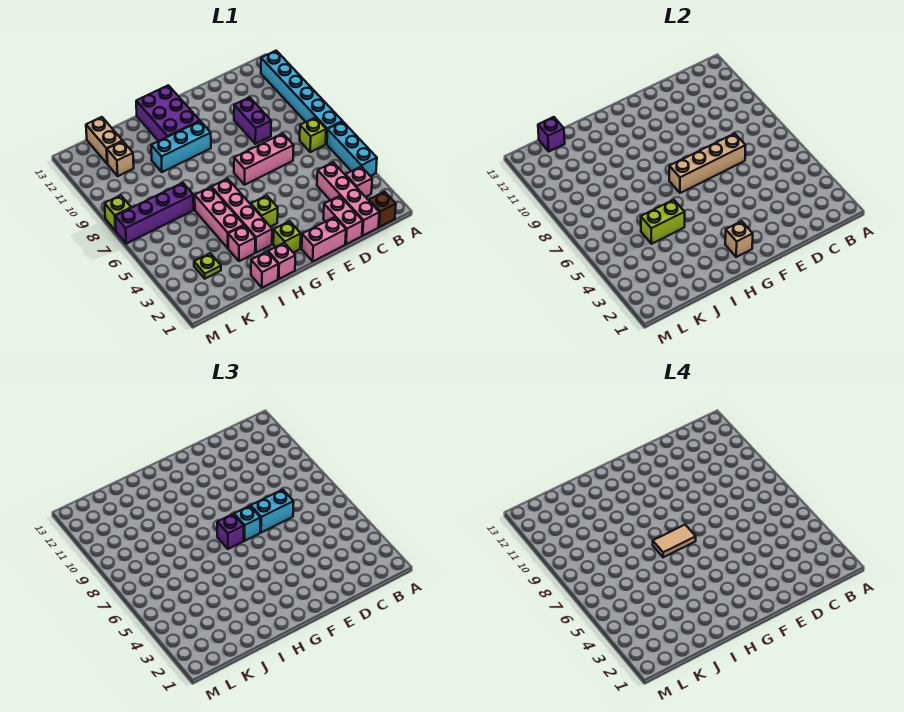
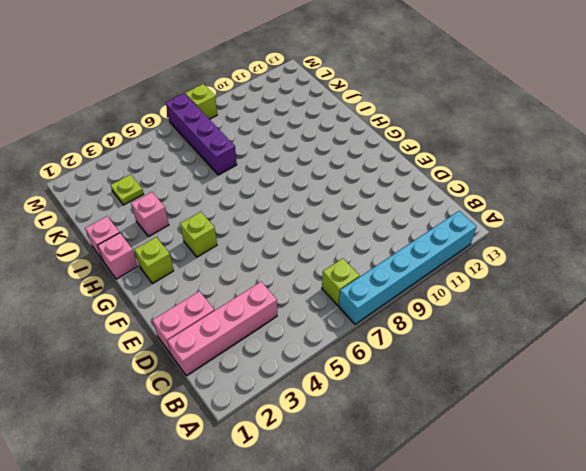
none -> cyan brick A4:A6 level 1
none -> brown brick B1 level 1
none -> pink brick B3 level 1
none -> pink brick D7:F7 level 1

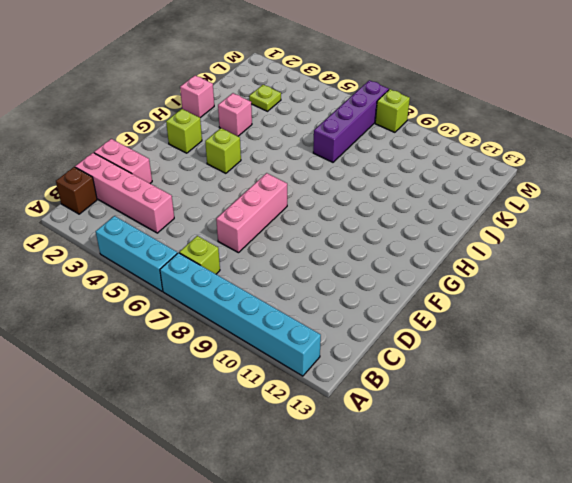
none -> pink brick B3 level 1
none -> purple brick D9:D10 level 1
none -> pink brick E1:F1 level 1
none -> cyan brick G10:I10 level 1

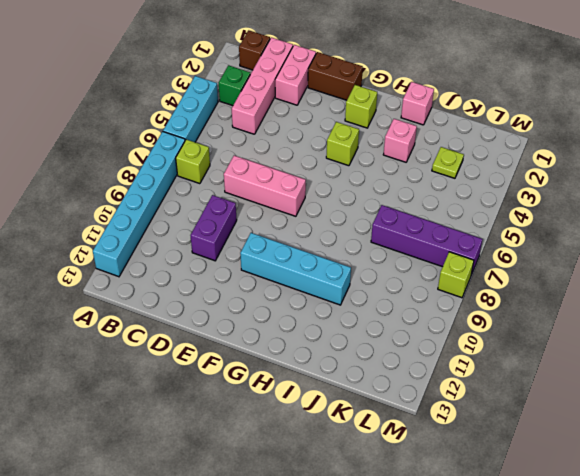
green brick B3 level 1 -> pink brick B3 level 1
brown brick E1:F1 level 1 -> pink brick E1:F1 level 1
cyan brick F10:I10 level 1 -> cyan brick G10:I10 level 1
none -> purple brick G11:H13 level 1
none -> pink brick H1 level 1
none -> pink brick H3:H6 level 1
none -> pink brick I4:I6 level 1

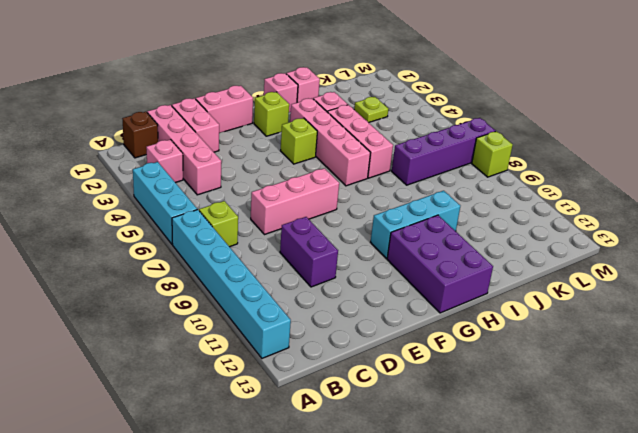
none -> tan brick K11 level 1
none -> tan brick K12:K13 level 1
none -> tan brick D7:G7 level 2
none -> tan brick G2 level 2

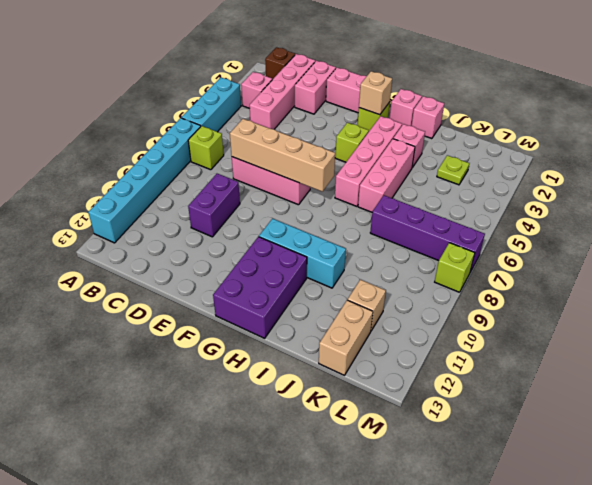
none -> lime brick I5:J5 level 2
none -> purple brick K13 level 2
none -> cyan brick D7:E7 level 3
none -> cyan brick F7 level 3

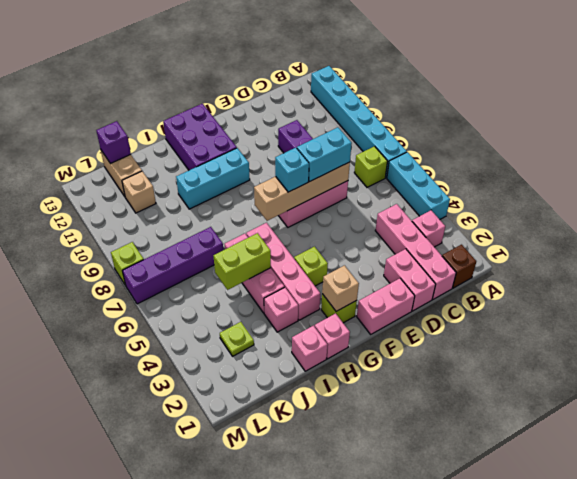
none -> purple brick G7 level 3
none -> tan tile G7:H7 level 4

